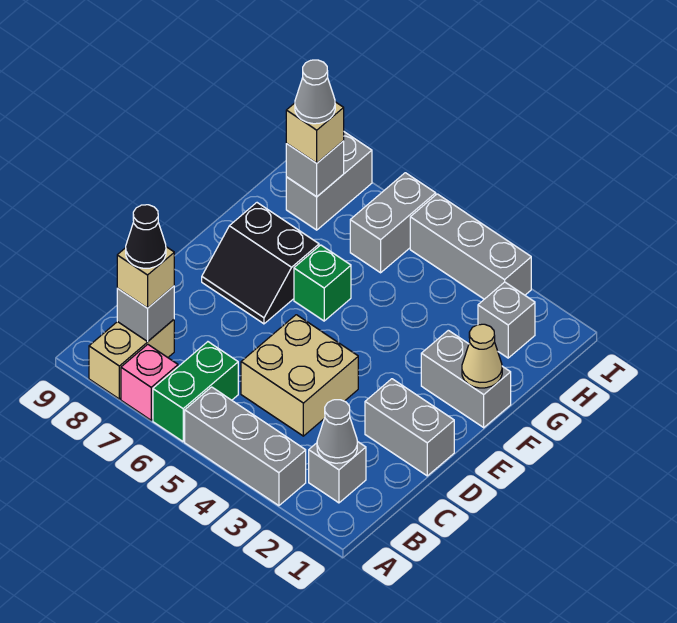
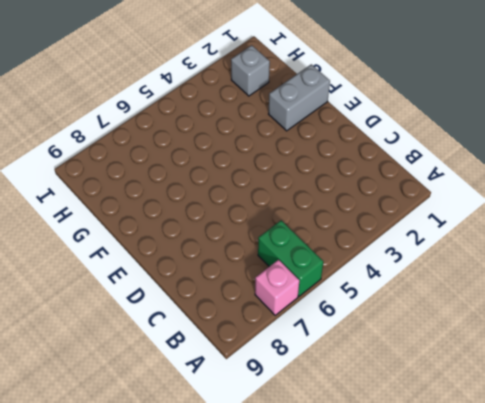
none -> grey brick A3:A5 level 1
none -> tan brick A8:B8 level 1
none -> grey brick B2 level 1

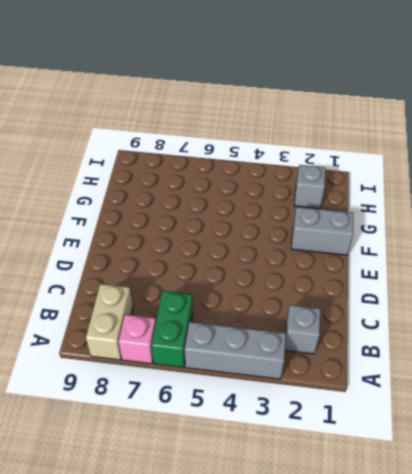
none -> tan brick C4:D5 level 1
none -> grey brick D1:D2 level 1
none -> black slope E7:F8 level 1 top F

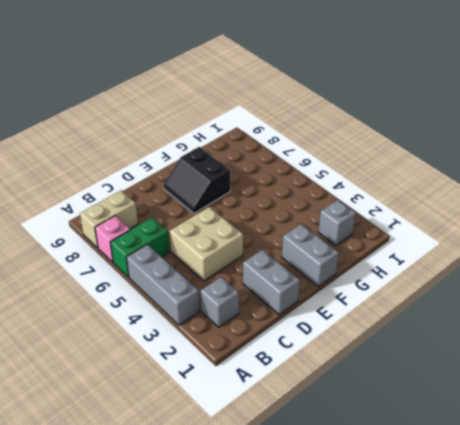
none -> green brick F6 level 1
none -> grey brick H6:I6 level 1
none -> grey brick H8:I8 level 1

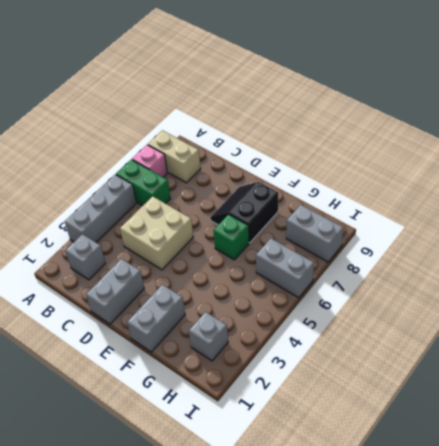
none -> grey brick I3:I5 level 1
none -> grey cone B2 level 2
none -> grey brick B8 level 2

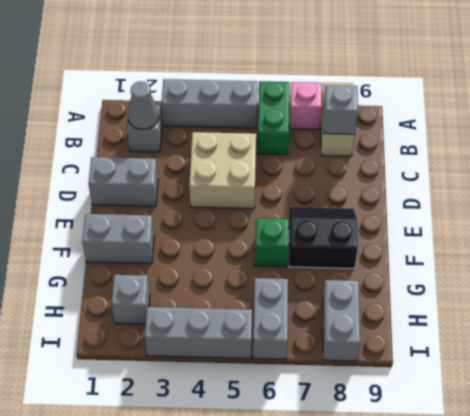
none -> tan cone F1 level 2
none -> grey brick H8 level 2
none -> tan brick B8 level 3

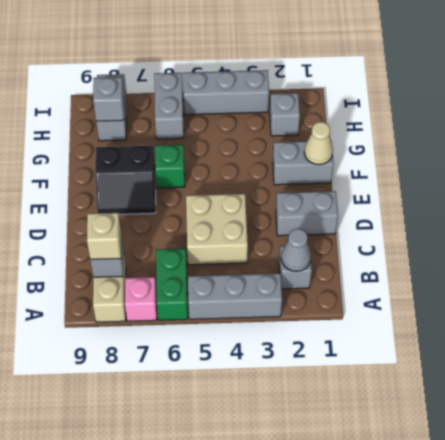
none -> tan brick H8 level 3
none -> black cone B8 level 4
none -> grey cone H8 level 4

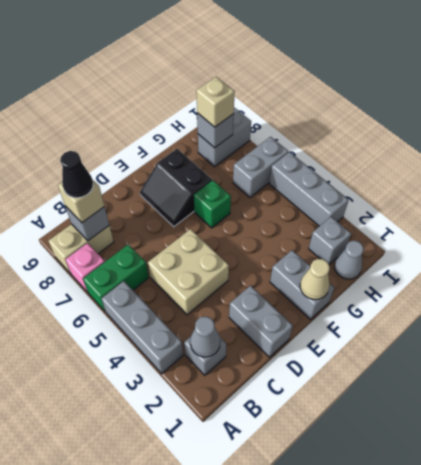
grey cone H1 level 1 -> grey cone H8 level 4

